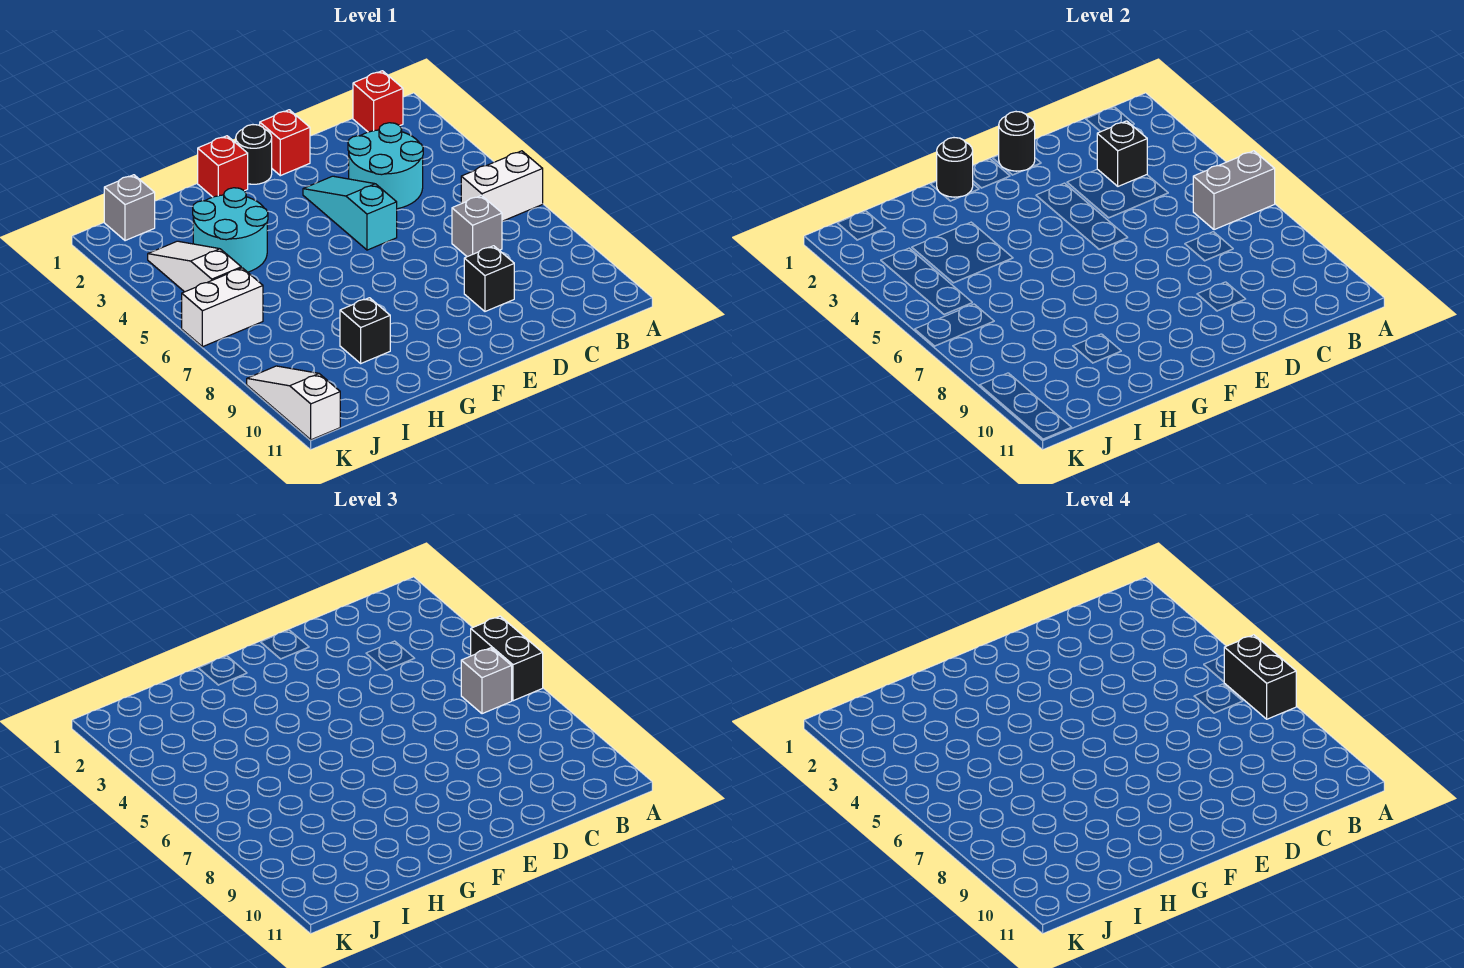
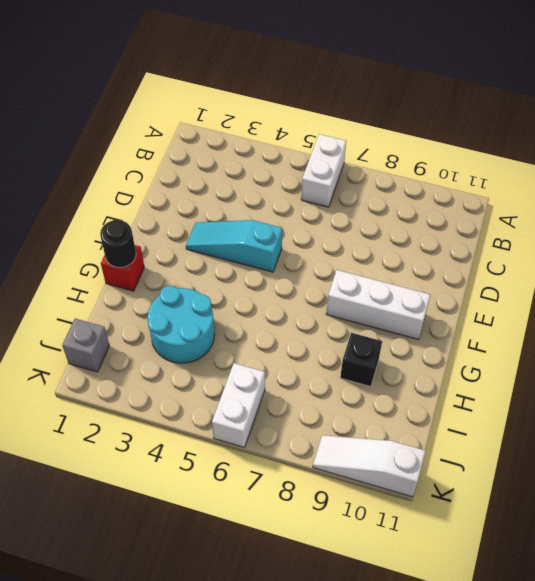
white brick F8:F10 level 1 -> none
none -> red brick B1 level 1
none -> cyan round brick C3:D4 level 1
none -> grey brick C7 level 1

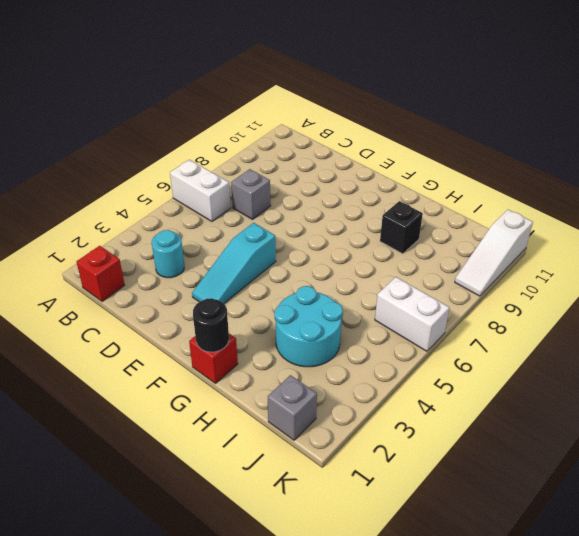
cyan round brick C3 level 1 -> cyan round brick C3:D4 level 1
none -> black brick D9 level 1
none -> red brick E1 level 1
none -> black round brick F1 level 1

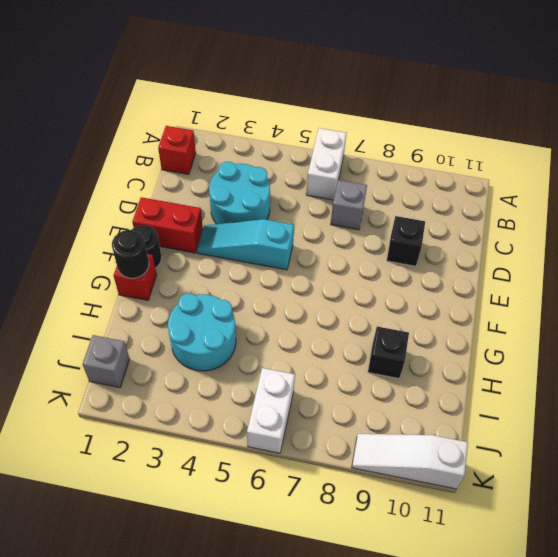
red brick E1:E2 level 1 -> red brick E1 level 1
none -> white slope J3:J5 level 1 top 5
none -> grey brick A6:B6 level 2
none -> black brick C3 level 2

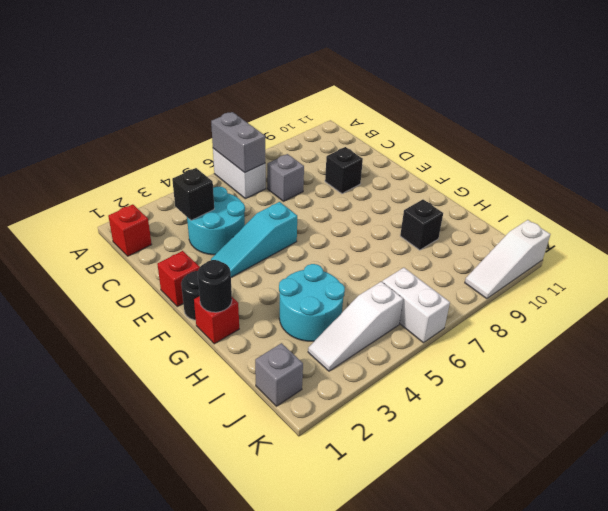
none -> black round brick E1 level 2
none -> black brick A5:A6 level 3
none -> grey brick B6 level 3

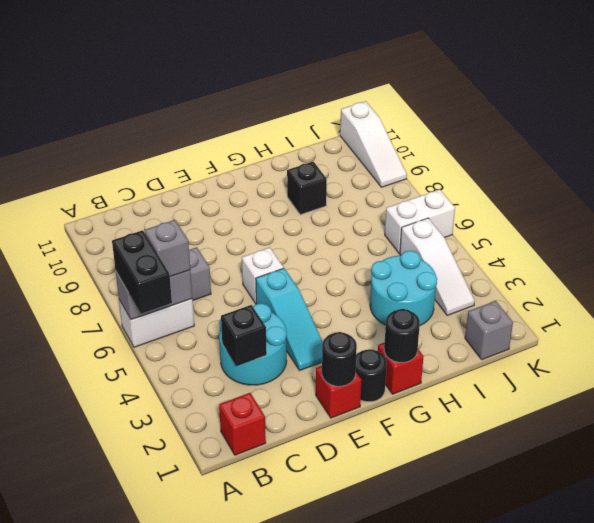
white brick E6 level 1 -> none
none -> black brick D9 level 1
none -> black brick A6:A7 level 4

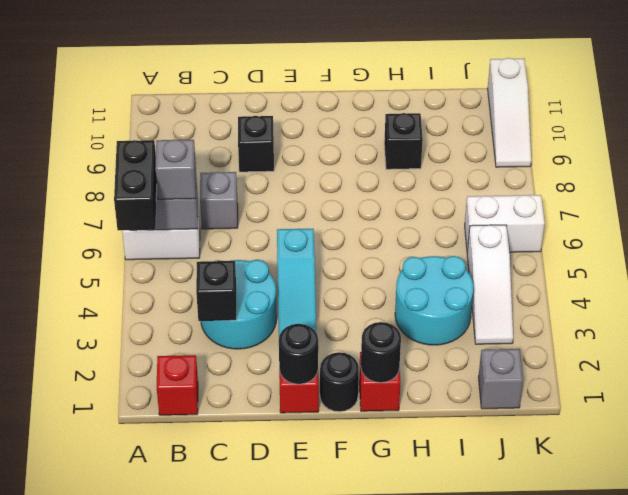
none -> black brick A6:A7 level 4

